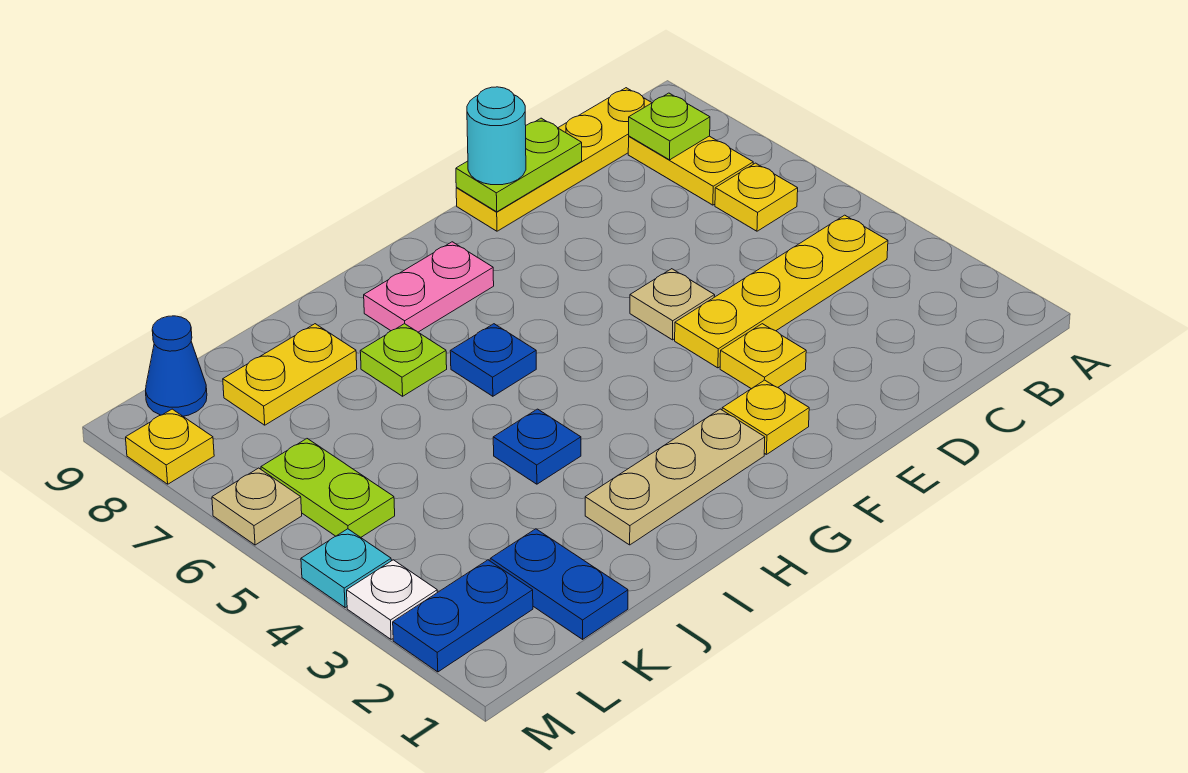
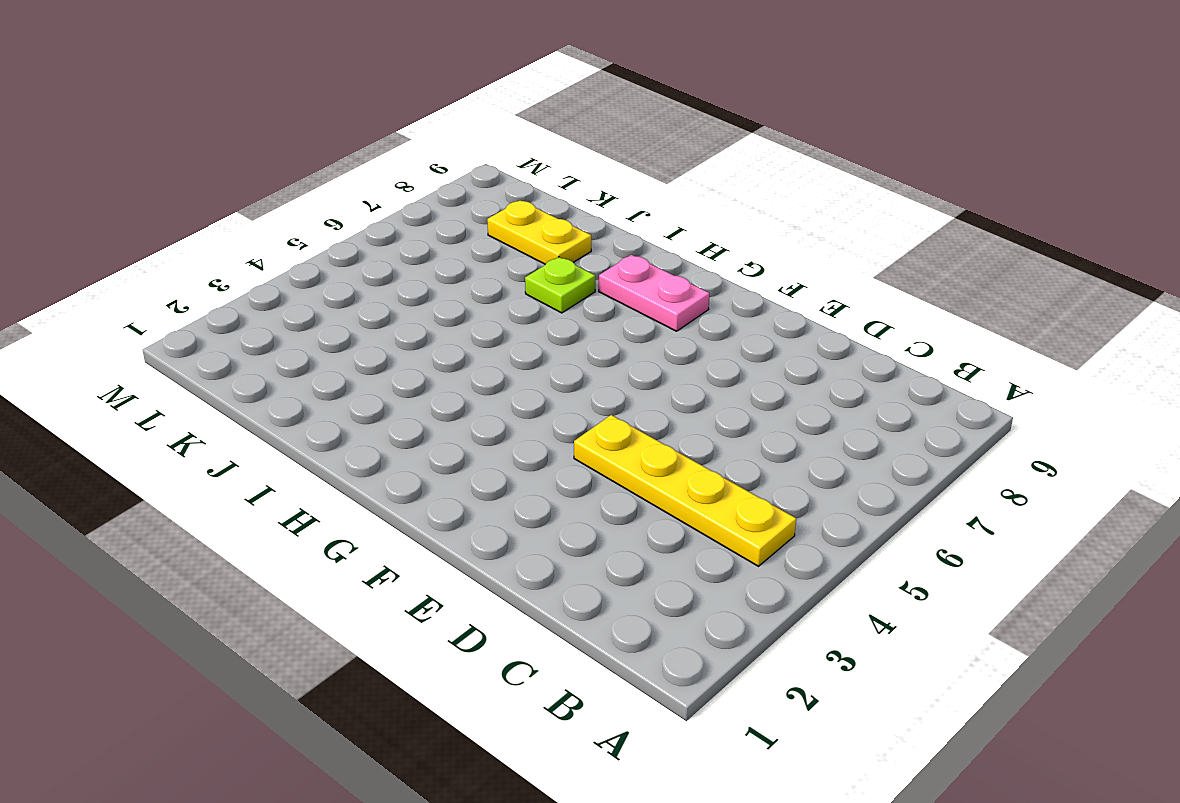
none -> yellow plate B6 level 1
none -> yellow plate B7:B8 level 1
none -> yellow plate B9:E9 level 1

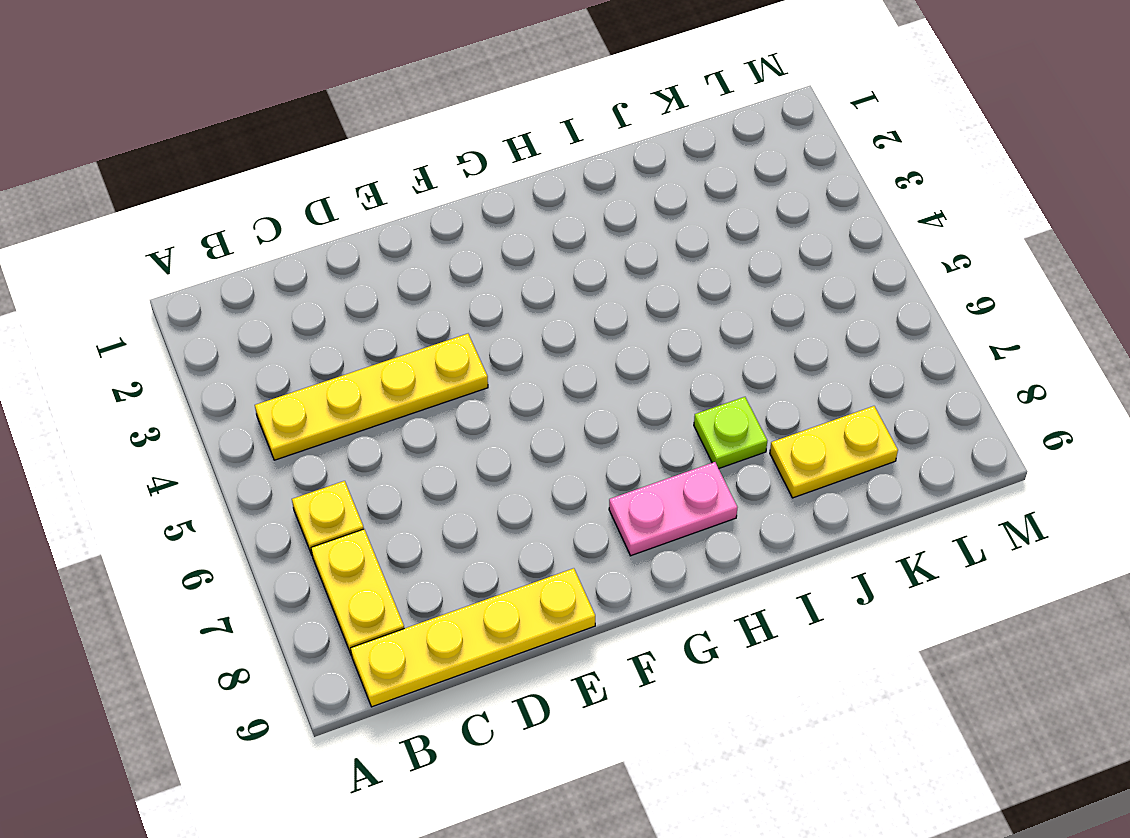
none -> yellow plate E3 level 1
none -> tan plate E5 level 1
none -> yellow plate F2 level 1

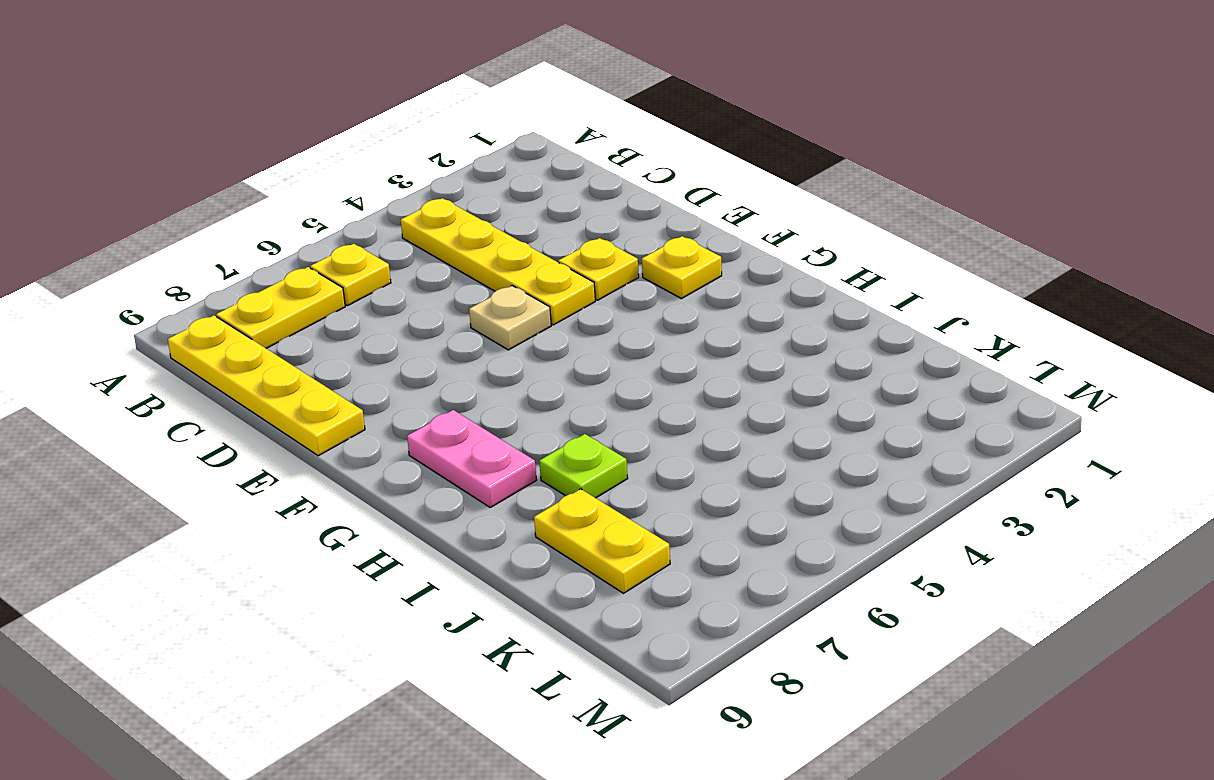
none -> tan plate G2:I2 level 1
none -> blue plate H6 level 1
none -> blue plate I4 level 1

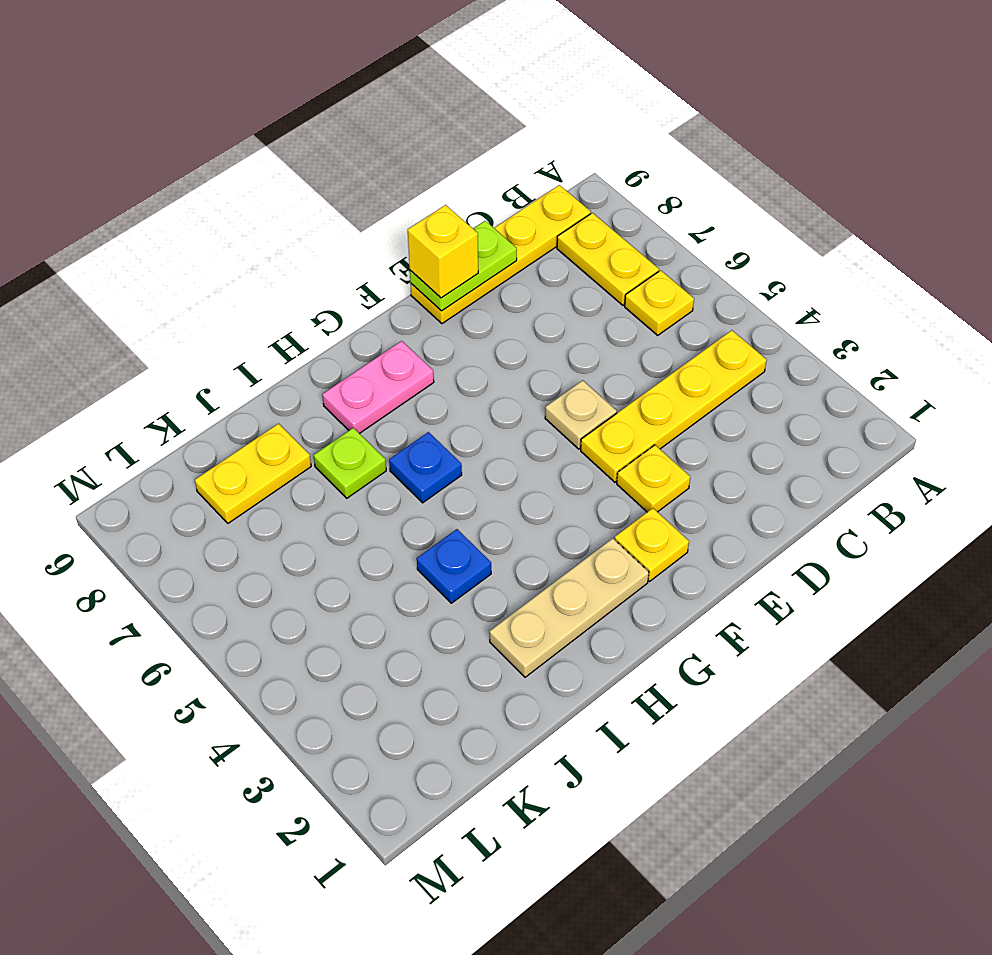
yellow brick E9 level 3 -> cyan round brick E9 level 3
none -> blue plate K1:K2 level 1
none -> blue plate L2:M2 level 1
none -> lime plate L5:L6 level 1

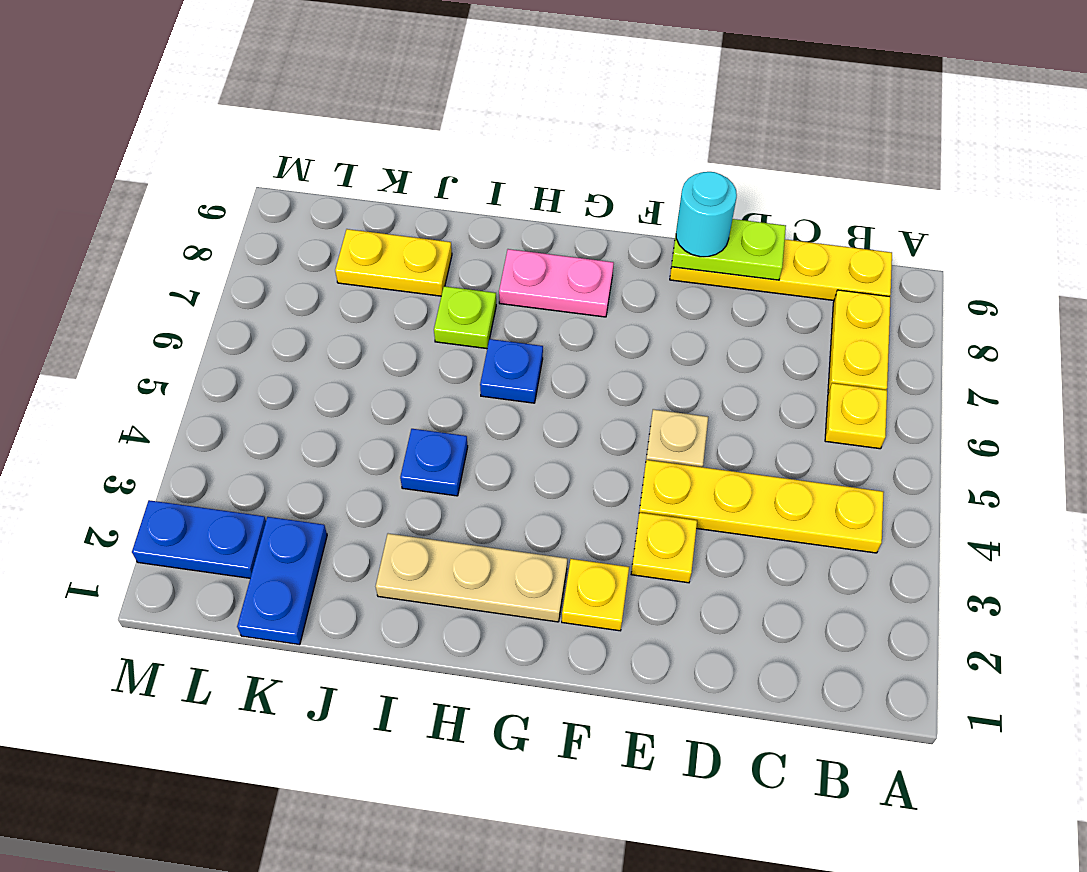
none -> lime plate L5:L6 level 1
none -> blue cone L9 level 1
none -> white plate M3 level 1

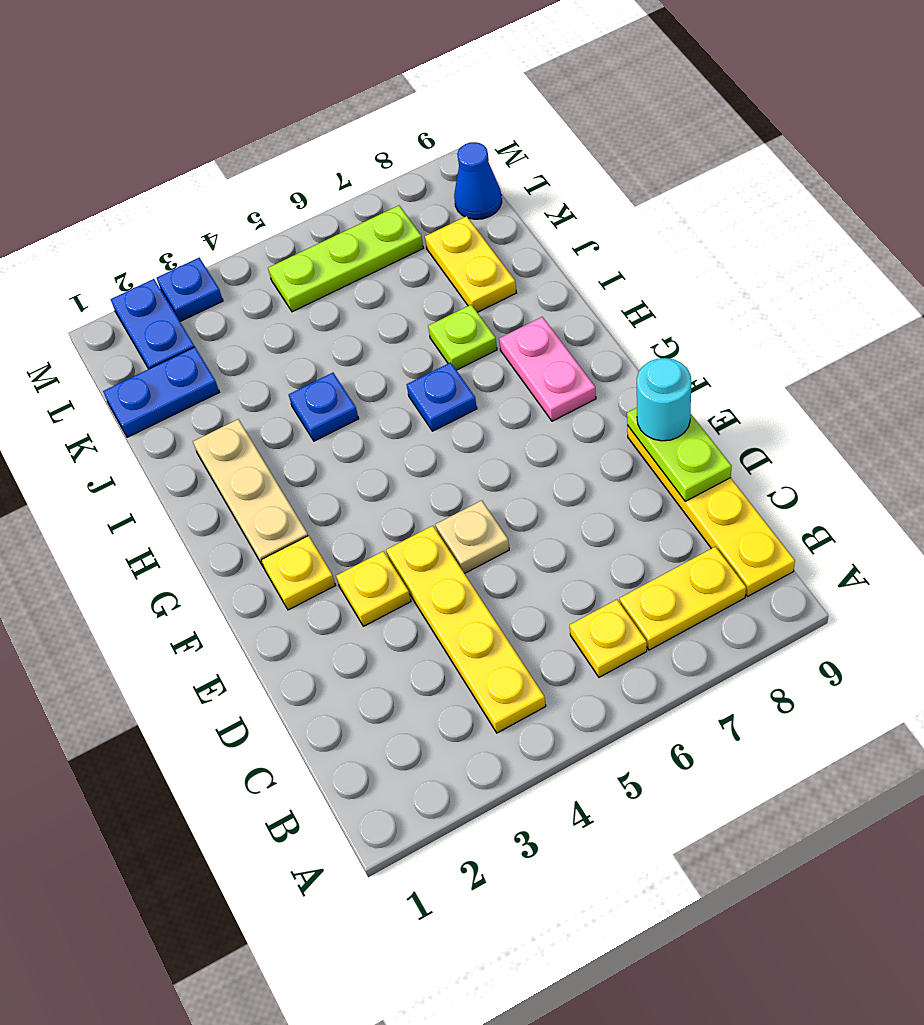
lime plate L5:L7 level 1 -> lime plate L5:L6 level 1
blue plate M3 level 1 -> white plate M3 level 1
none -> cyan plate M4 level 1
none -> tan plate M6 level 1
none -> yellow plate M8 level 1

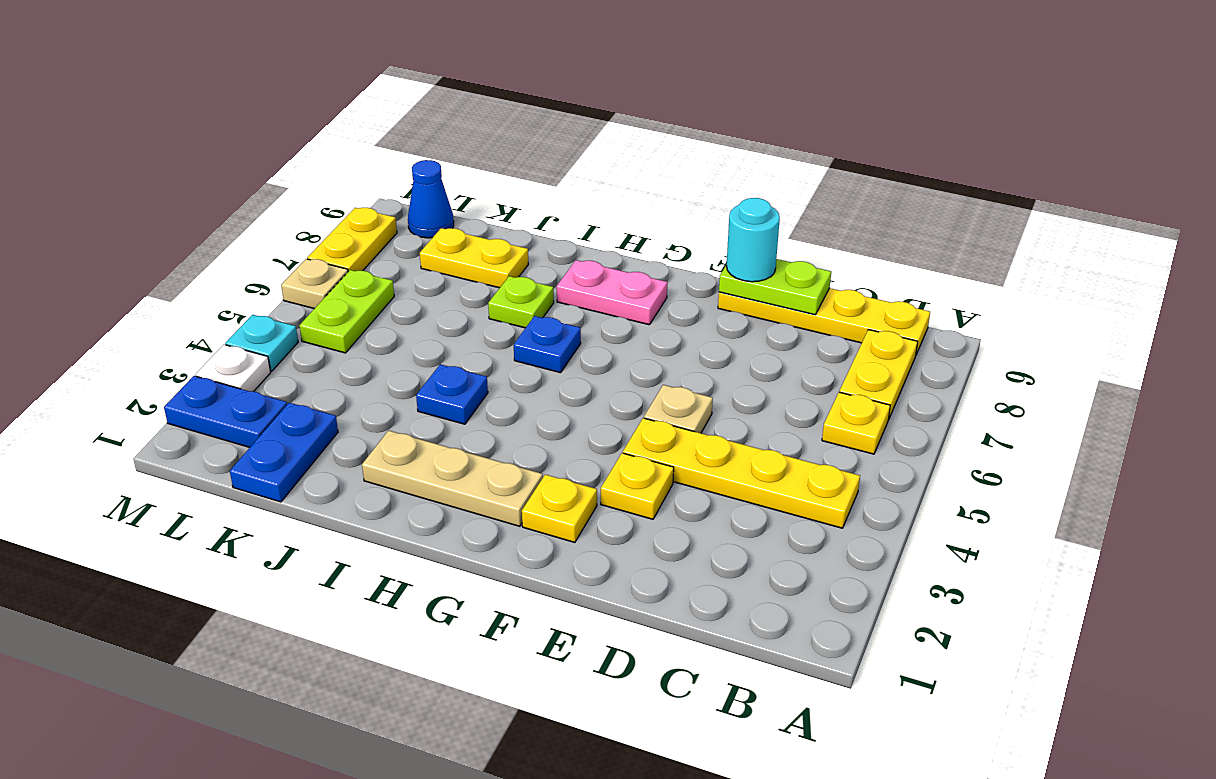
yellow plate M7:M8 level 1 -> yellow plate M8 level 1
none -> lime plate B8 level 2

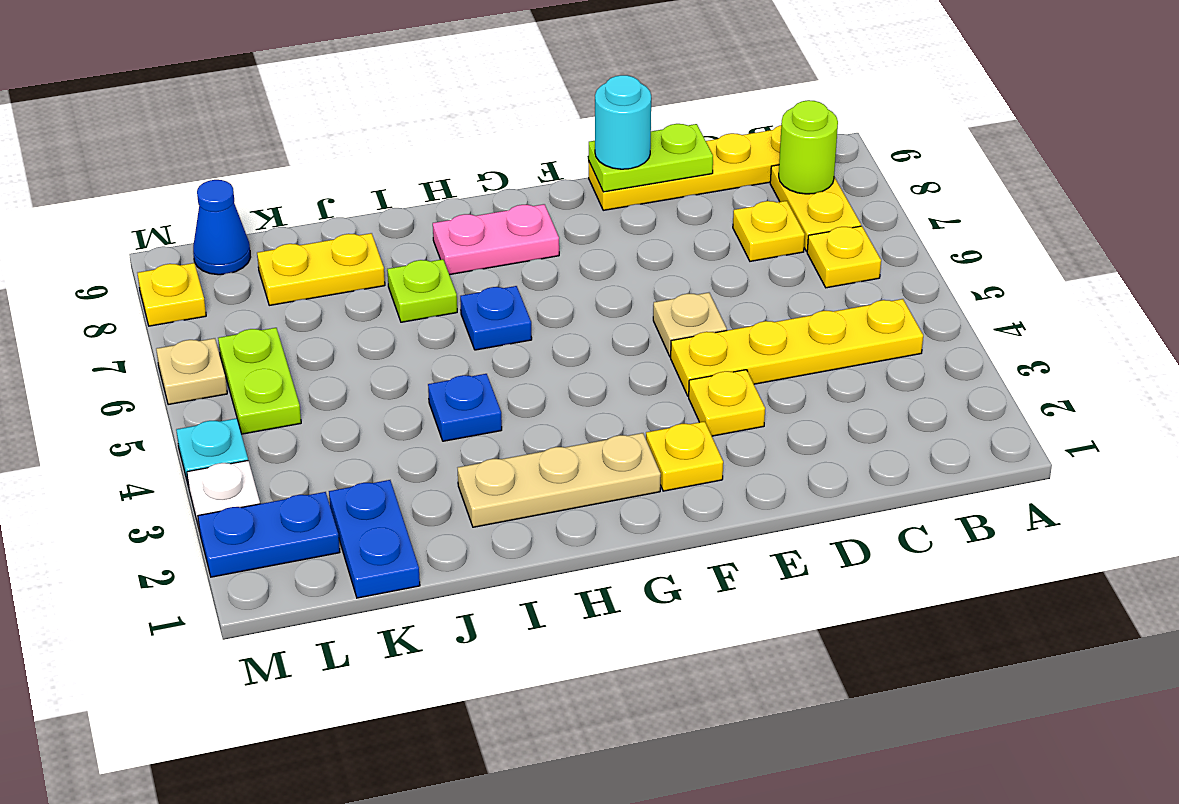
lime round brick B8 level 2 -> lime plate B8 level 2
yellow plate C7 level 1 -> none

